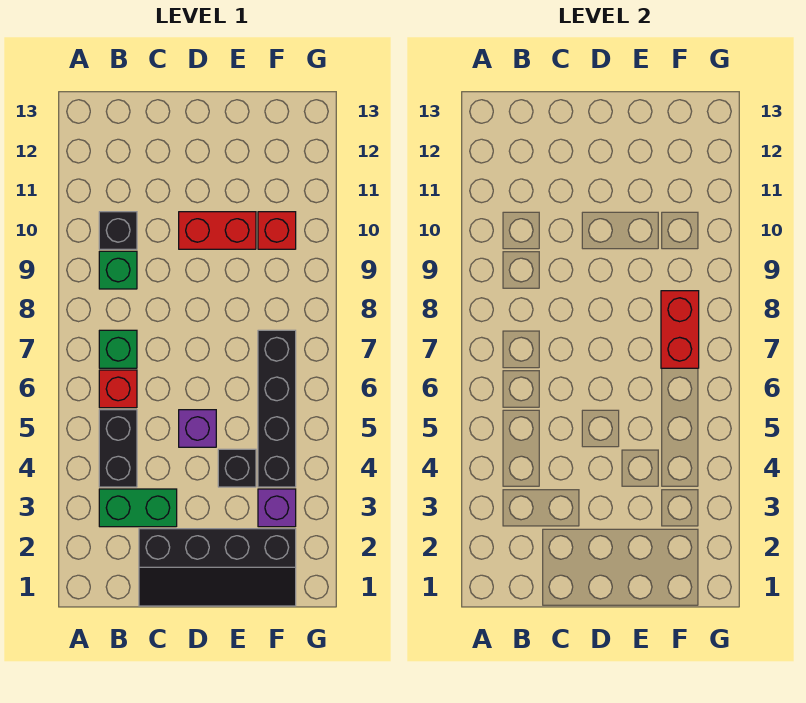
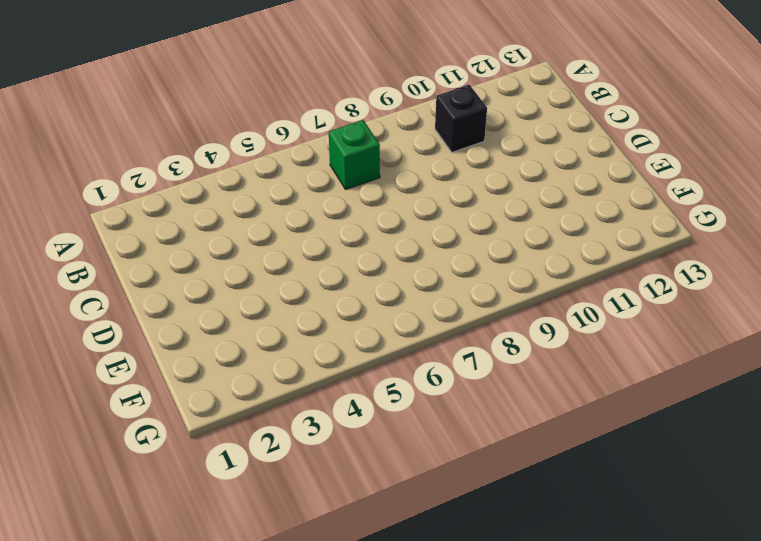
none -> green brick B3:C3 level 1
none -> black brick B4:B5 level 1
none -> red brick B6 level 1

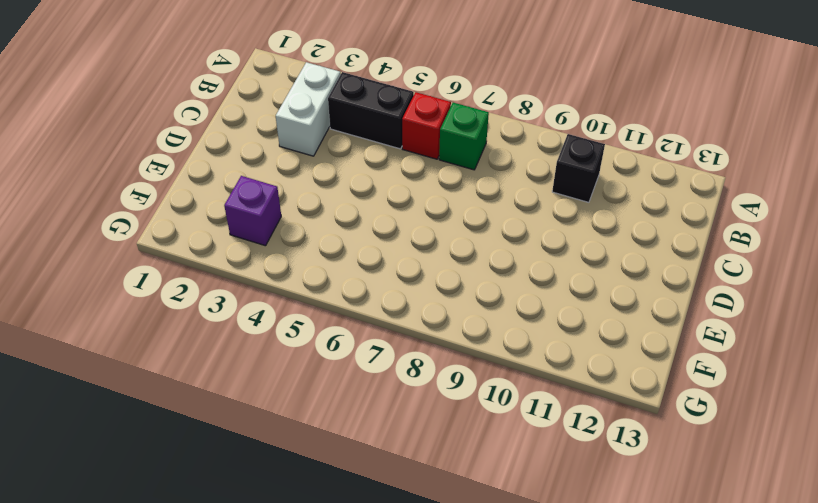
white brick B3:C3 level 1 -> green brick B3:C3 level 1
none -> green brick B9 level 1
none -> black slope C1:F2 level 1 top 2
none -> purple brick D5 level 1

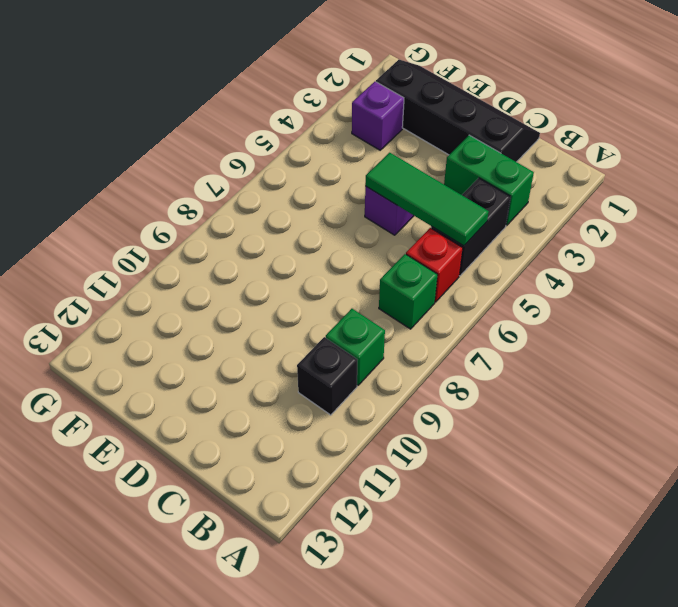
green tile B5:D5 level 2 -> none
none -> red brick D10:E10 level 1
none -> black brick E4 level 1
none -> black brick F4:F7 level 1

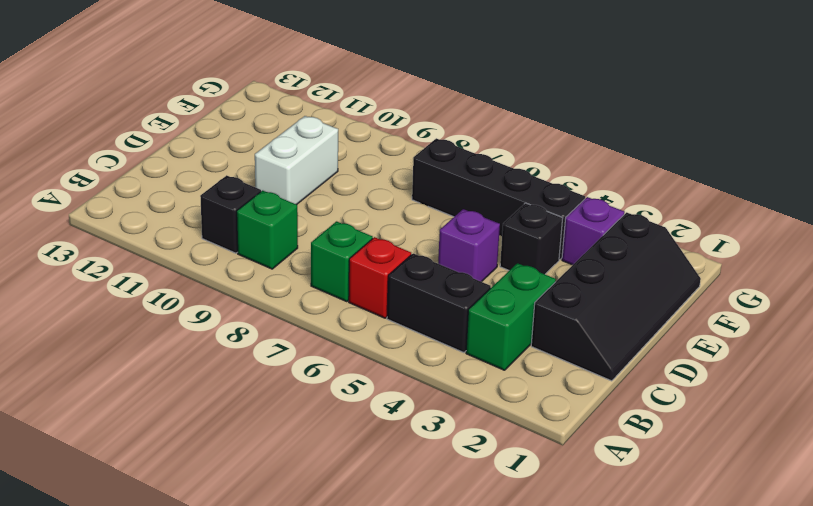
white brick D10:E10 level 1 -> red brick D10:E10 level 1
none -> red brick F10 level 1
none -> red brick F7:F8 level 2

